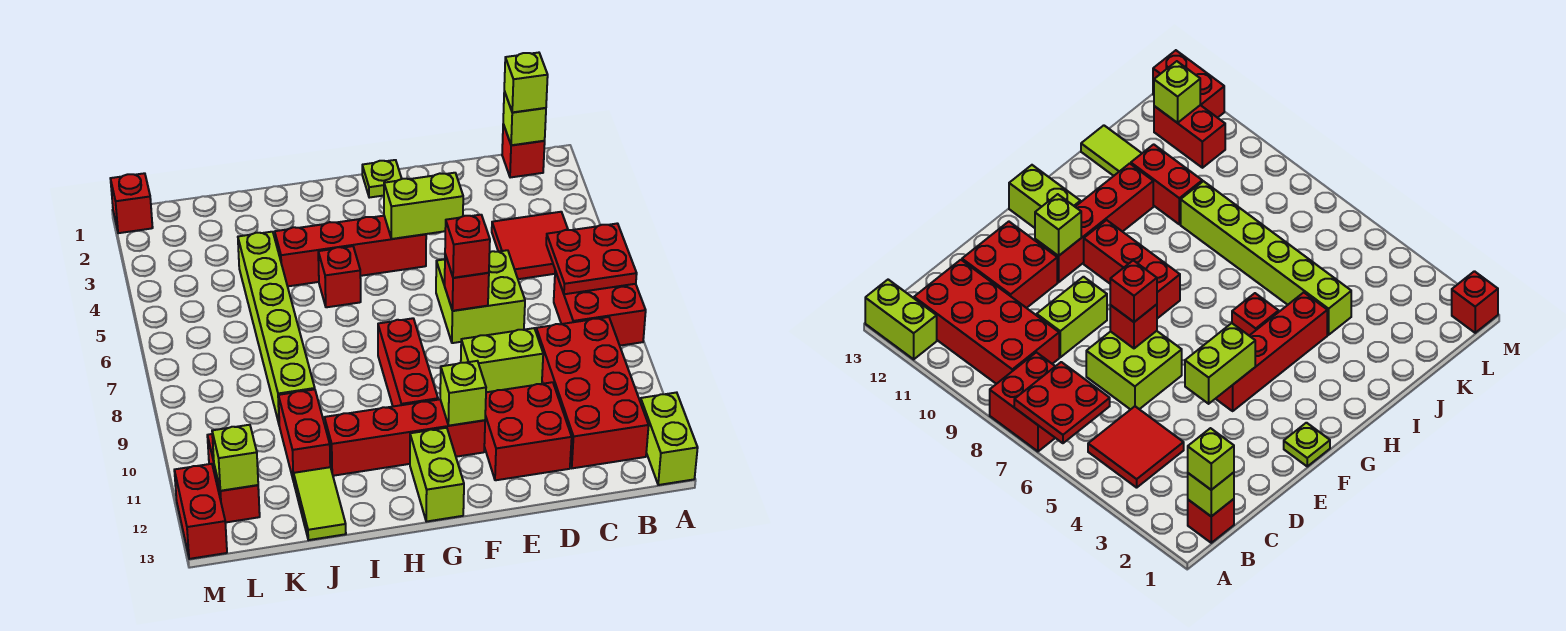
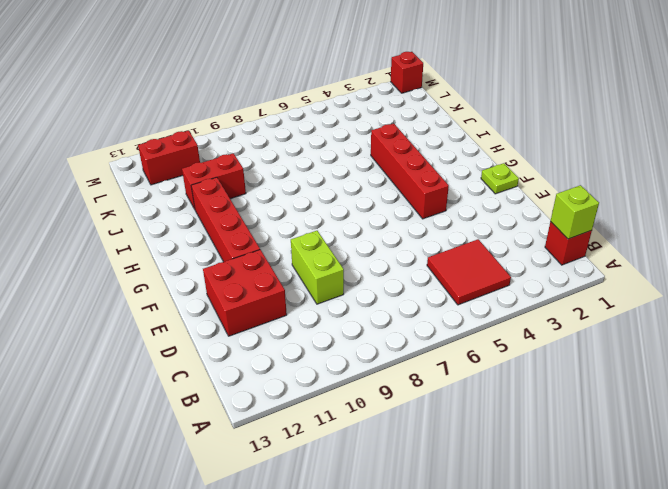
none -> red brick A7:B8 level 1
none -> lime brick A12:A13 level 1
none -> red brick B9:C12 level 1

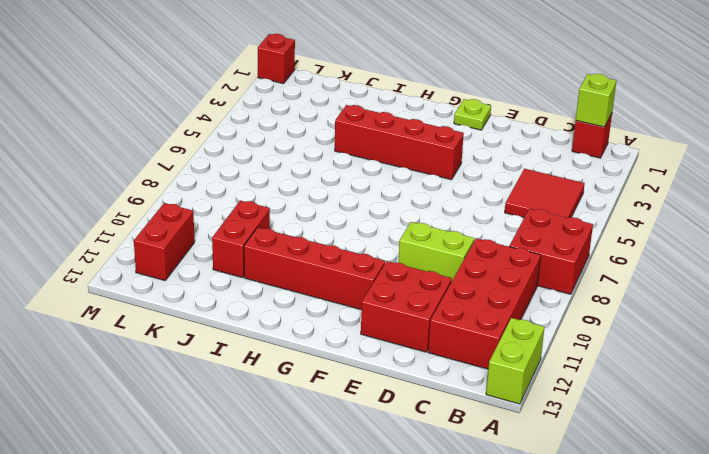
none -> lime brick D6:E7 level 1
none -> red brick G8:G10 level 1
none -> lime brick G12:G13 level 1

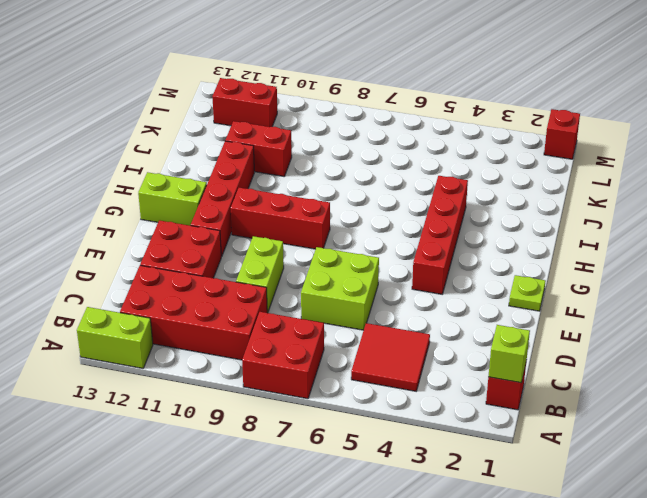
none -> red brick H5 level 1
none -> lime brick J4:J9 level 1
none -> lime tile J12:J13 level 1

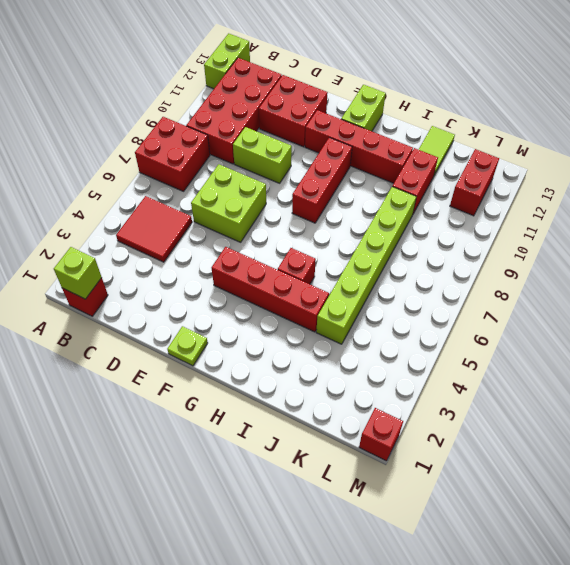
none -> red brick M12:M13 level 1
none -> red plate A6:B7 level 2
none -> lime brick E4:F4 level 2

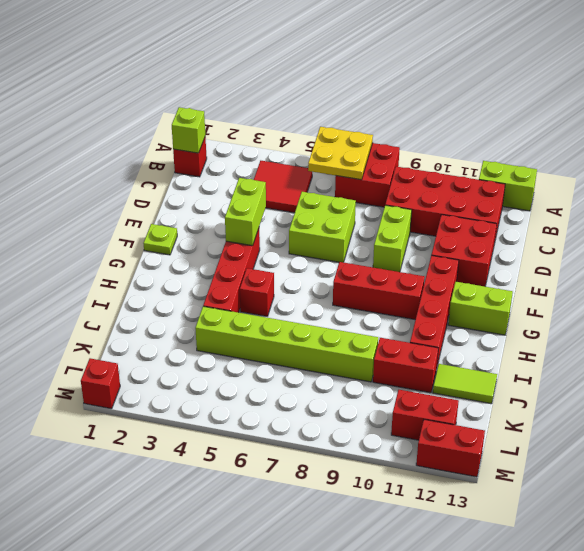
yellow plate A6:B7 level 2 -> red plate A6:B7 level 2
none -> red brick E7 level 2
none -> lime brick F11 level 2
none -> lime brick L12 level 2

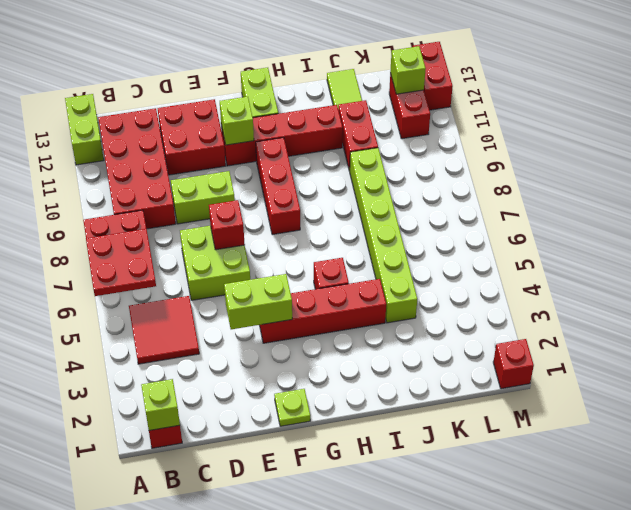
none -> lime brick B1 level 3
none -> red brick E7 level 3

